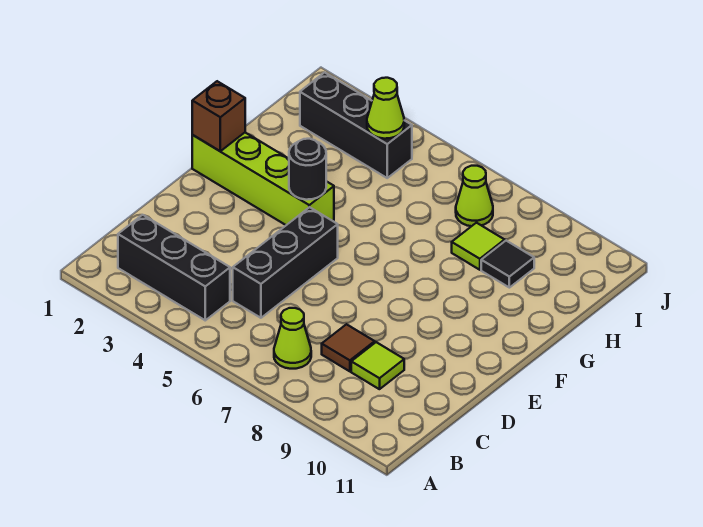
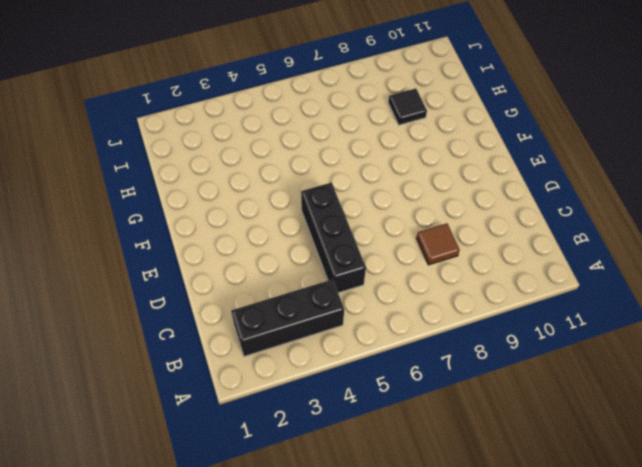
none -> lime cone B7 level 1
none -> lime tile C9 level 1
none -> lime brick F1:F4 level 1

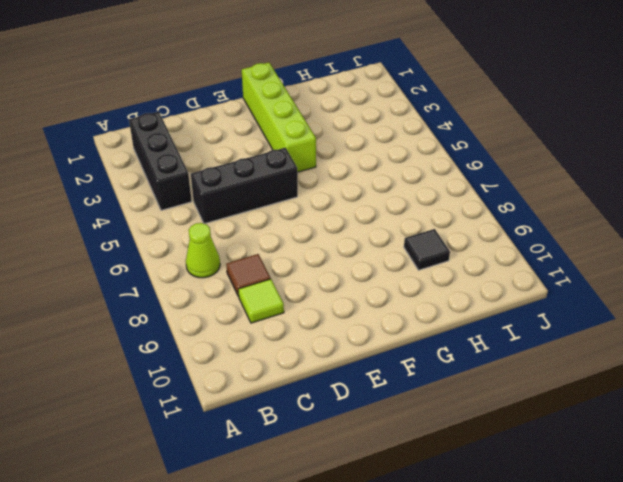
none -> lime tile H8 level 1
none -> black brick I2:I4 level 1
none -> lime cone I7 level 1

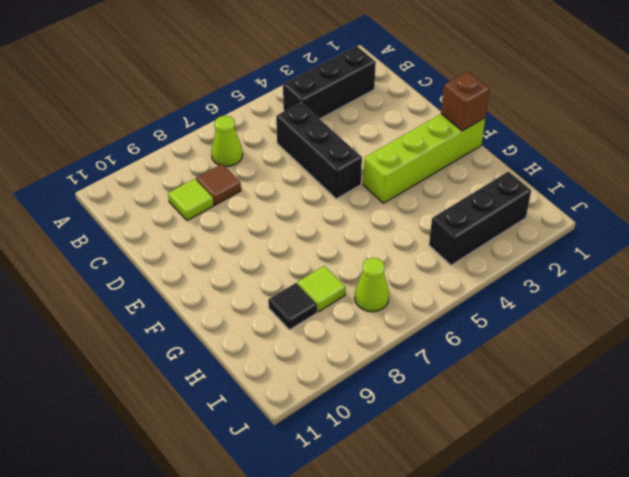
none -> black round brick F4 level 2
none -> lime cone I4 level 2

